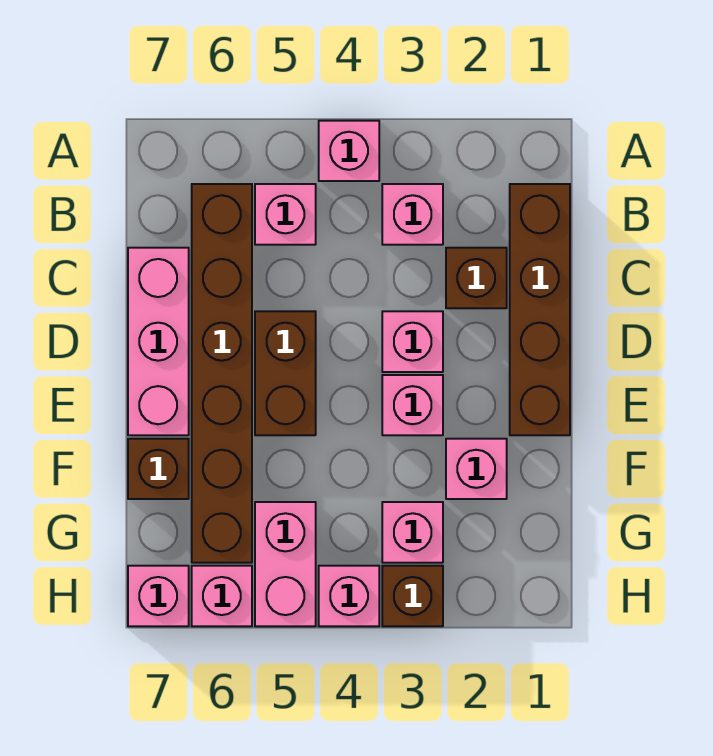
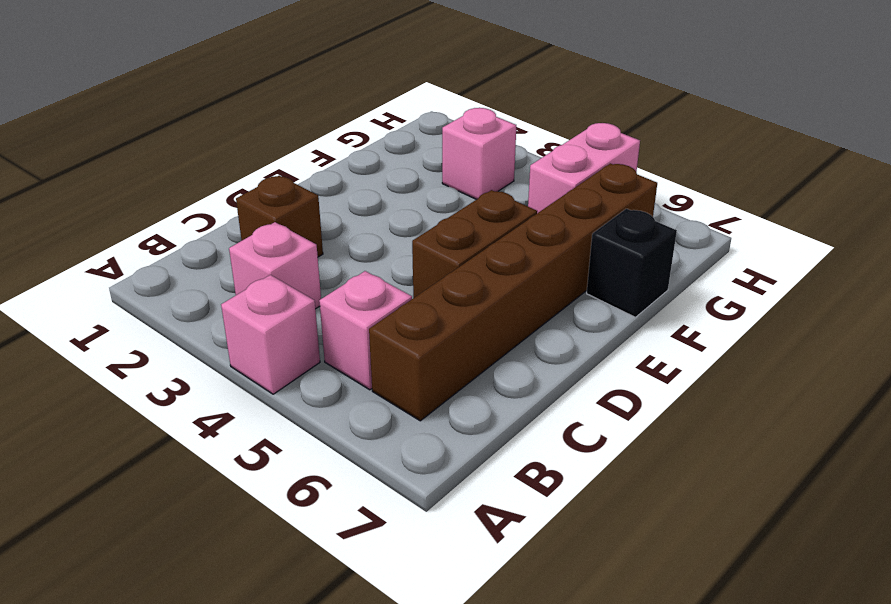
black brick F7 level 1 -> brown brick F7 level 1
none -> brown brick B1:E1 level 1
none -> pink brick C7:E7 level 1
none -> pink brick D3 level 1

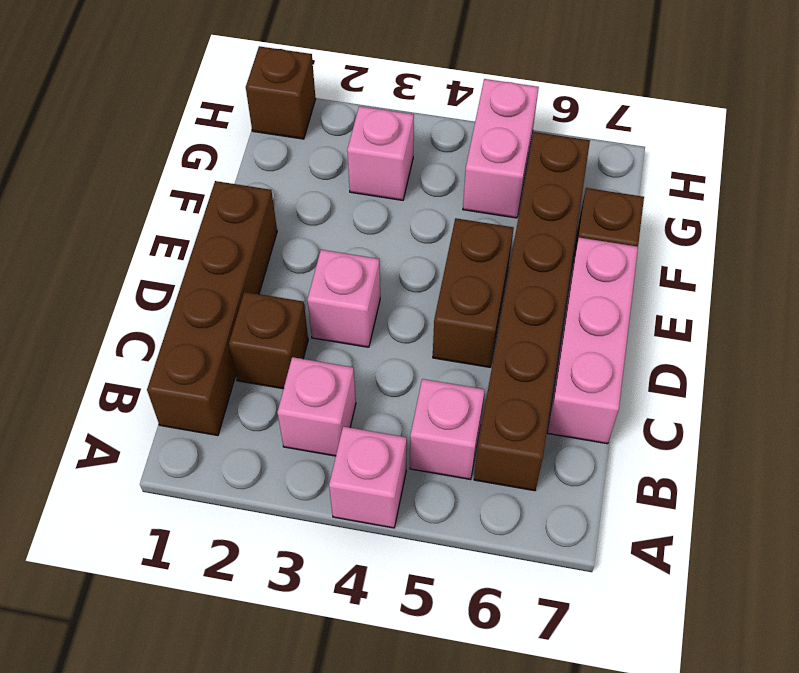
brown brick H1 level 1 -> brown brick H3 level 1
none -> pink brick E3 level 1
none -> pink brick F2 level 1
none -> pink brick H4 level 1

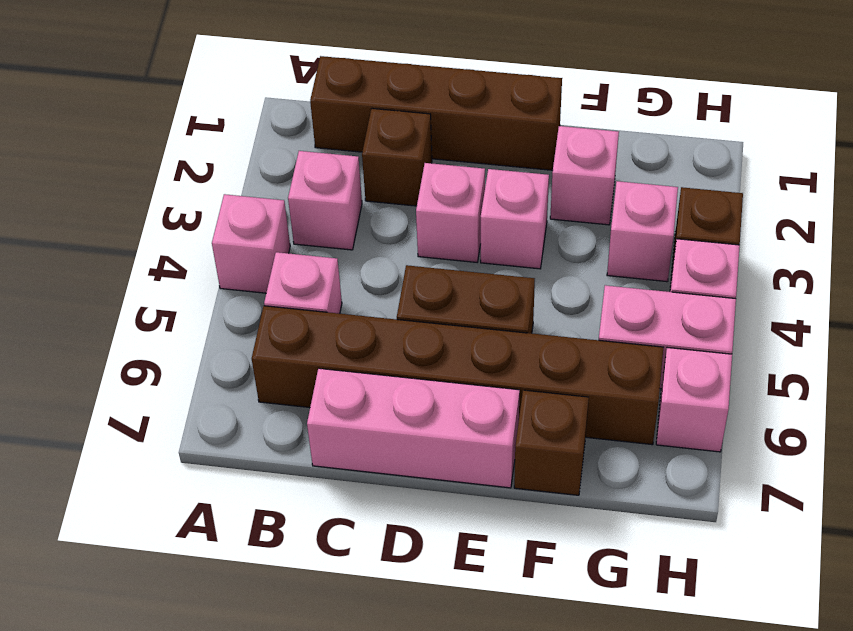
none -> pink brick H7 level 1

